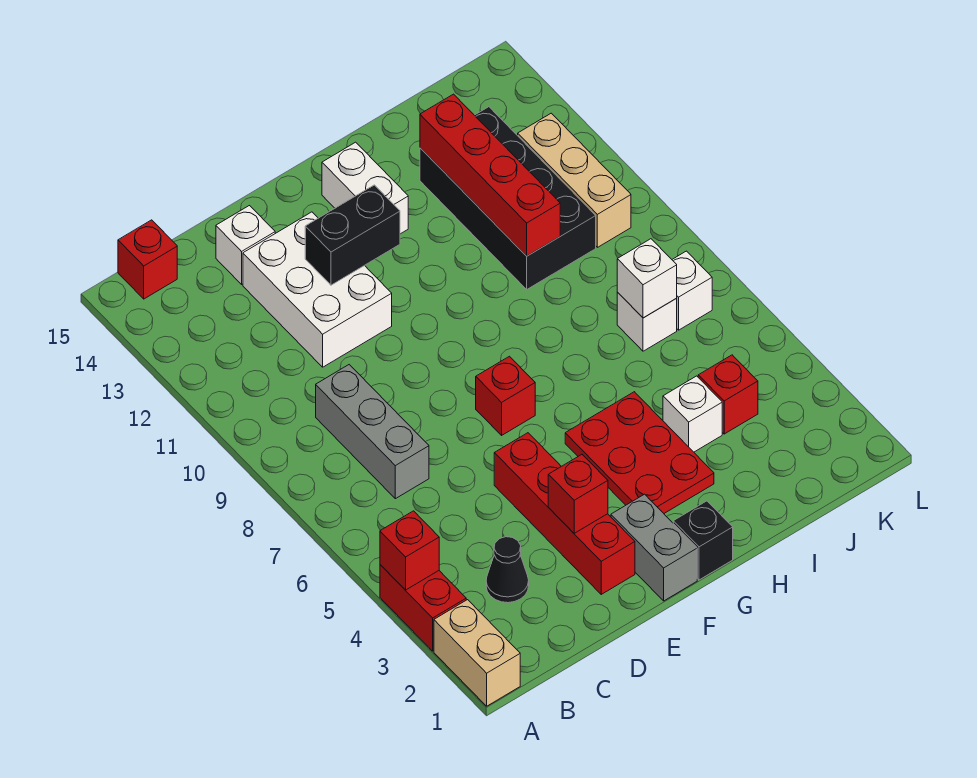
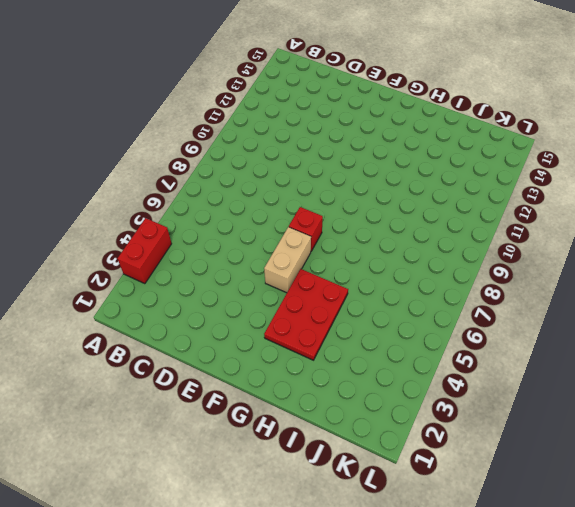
tan brick F5:F6 level 1 -> tan brick A1:A2 level 1
none -> red brick B15 level 1
none -> black cone C3 level 1
none -> grey brick C7:C9 level 1

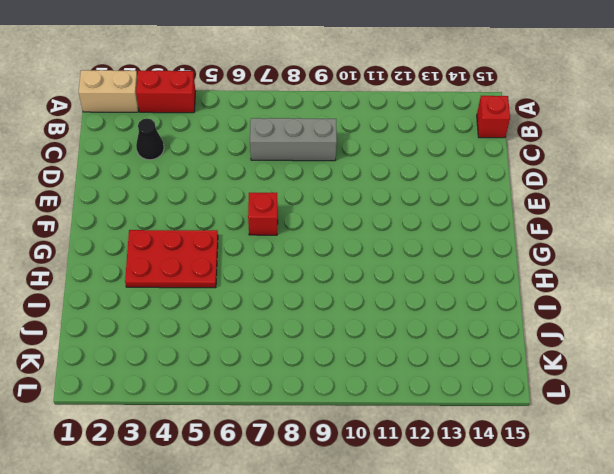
none -> white brick D11:E13 level 1
none -> white brick D14 level 1
none -> red brick E2:E5 level 1

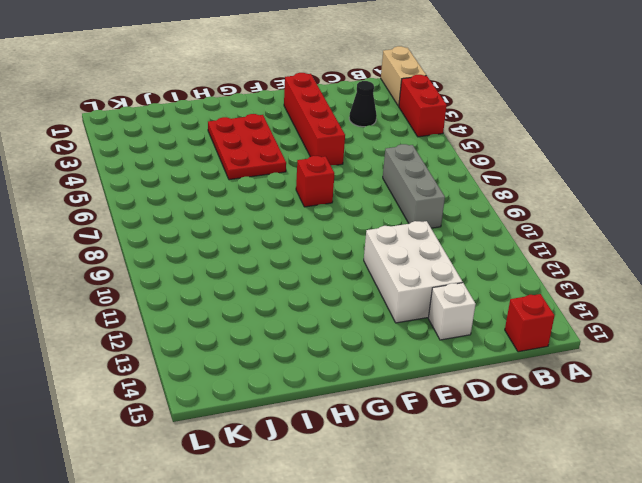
none -> grey brick F1:F2 level 1
none -> black brick G1 level 1
none -> white brick G13:G14 level 1

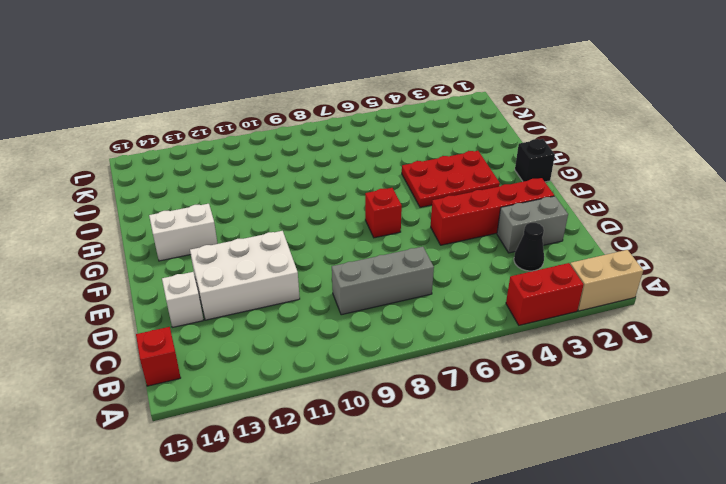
grey brick D2:D3 level 1 -> grey brick F1:F2 level 1
none -> white brick I4 level 1
none -> black brick I10:J13 level 1
none -> red brick J4 level 1

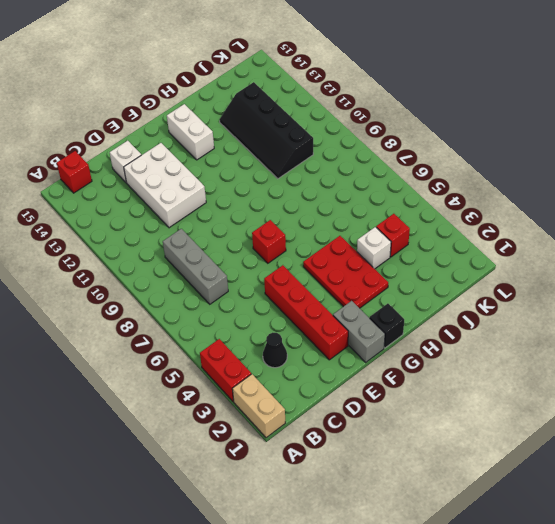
black slope I10:J13 level 1 top J -> black brick I10:J13 level 1
none -> white brick J7 level 1
none -> white brick K7 level 1
none -> tan brick K10:K12 level 1

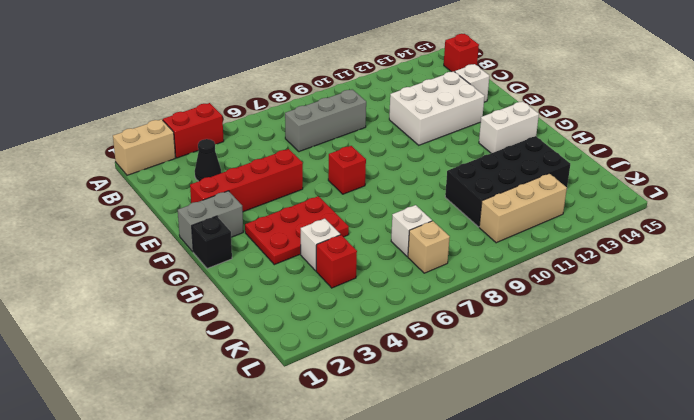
tan brick K7 level 1 -> white brick K7 level 1
none -> red brick A4 level 2
none -> red brick E3 level 2
none -> black brick E12:F12 level 2

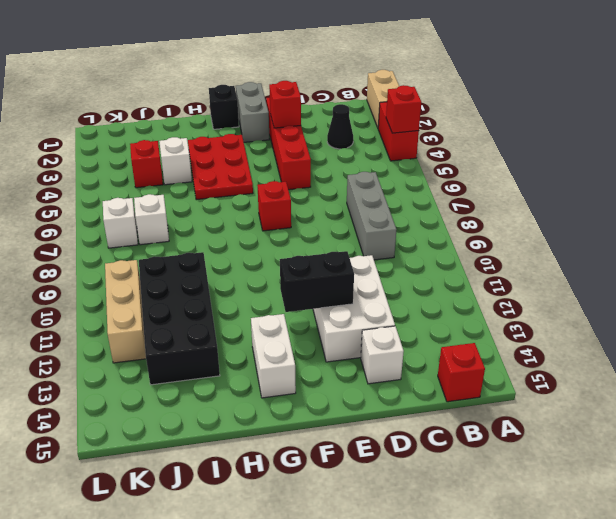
none -> red brick I10:I13 level 2
none -> white brick J7 level 2

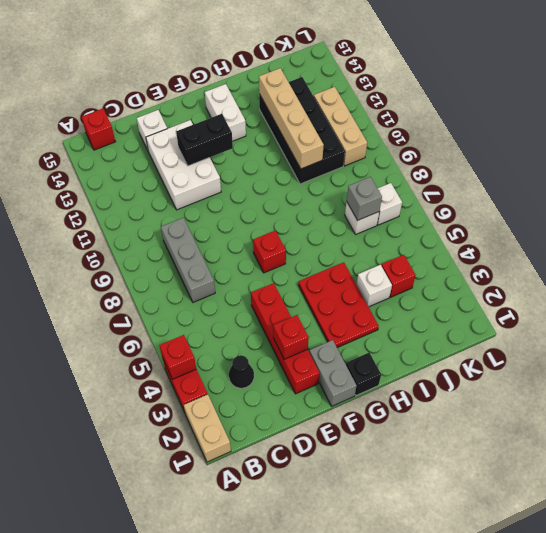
tan brick I10:I13 level 2 -> red brick I10:I13 level 2
grey brick J7 level 2 -> white brick J7 level 2

